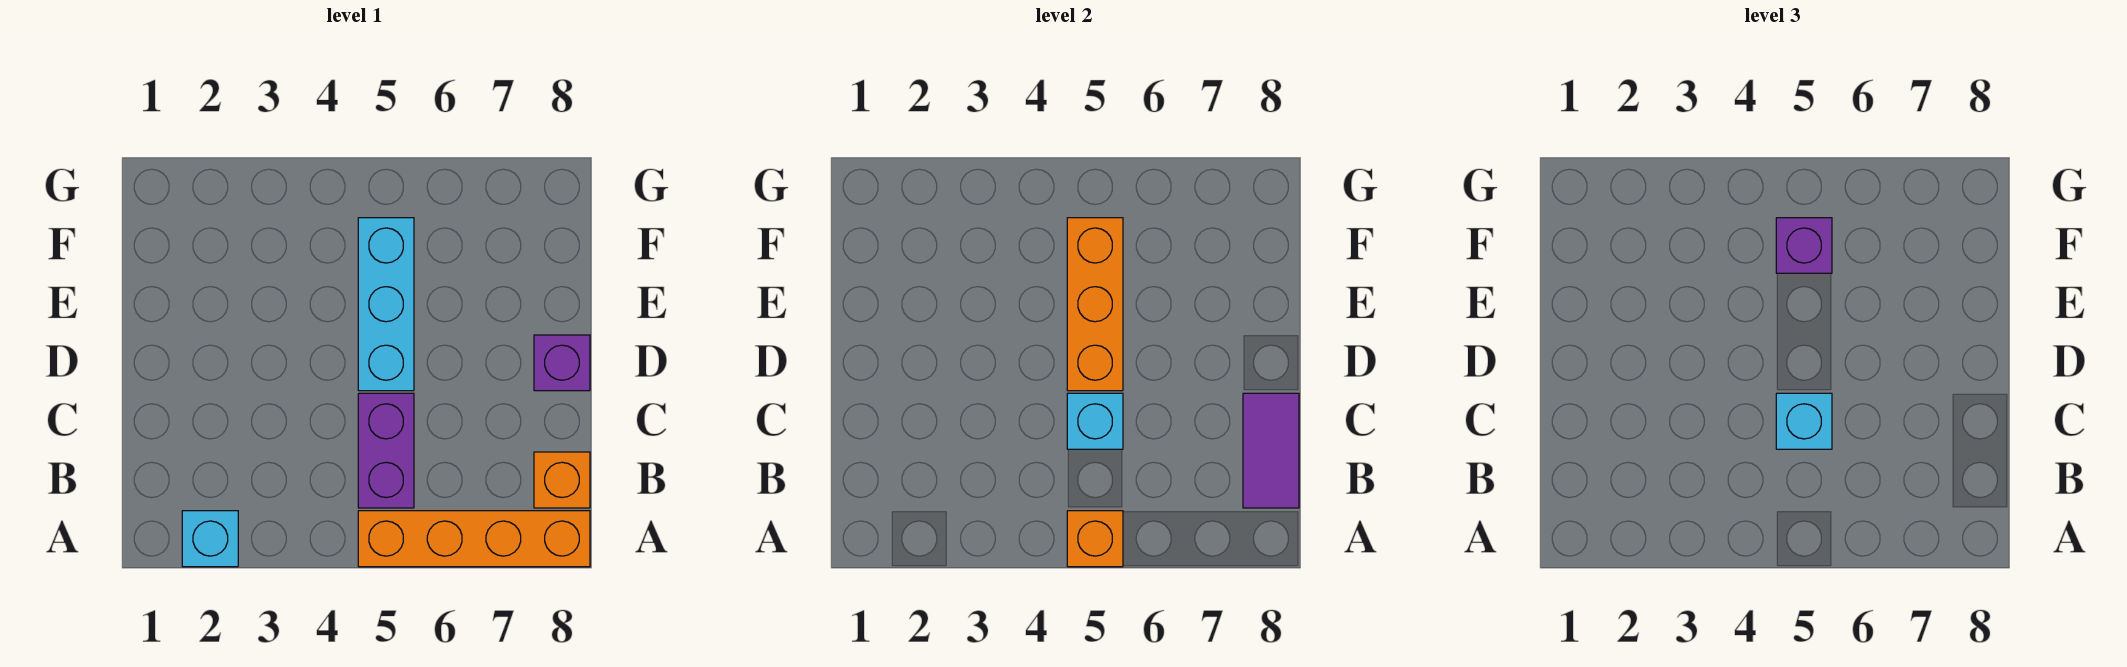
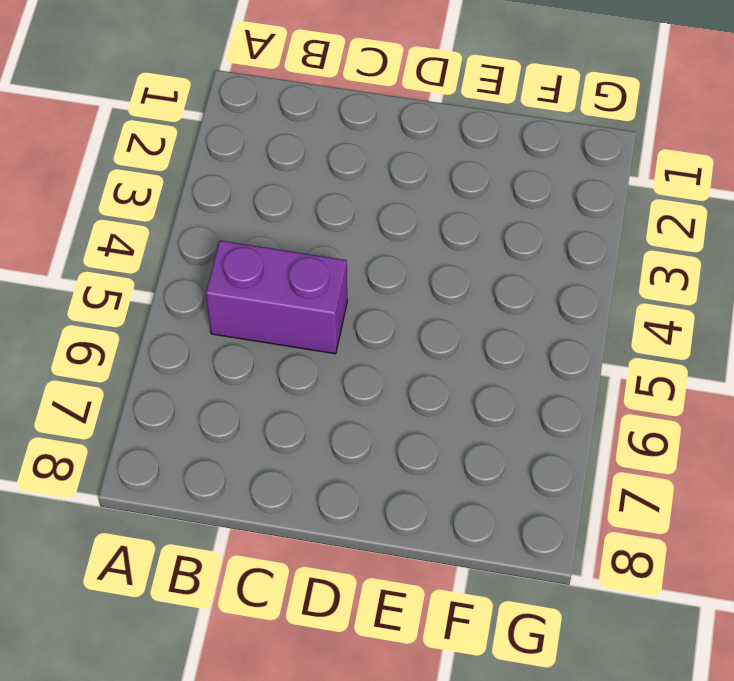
none -> cyan brick A2 level 1
none -> orange brick A5:A8 level 1
none -> orange brick B8 level 1

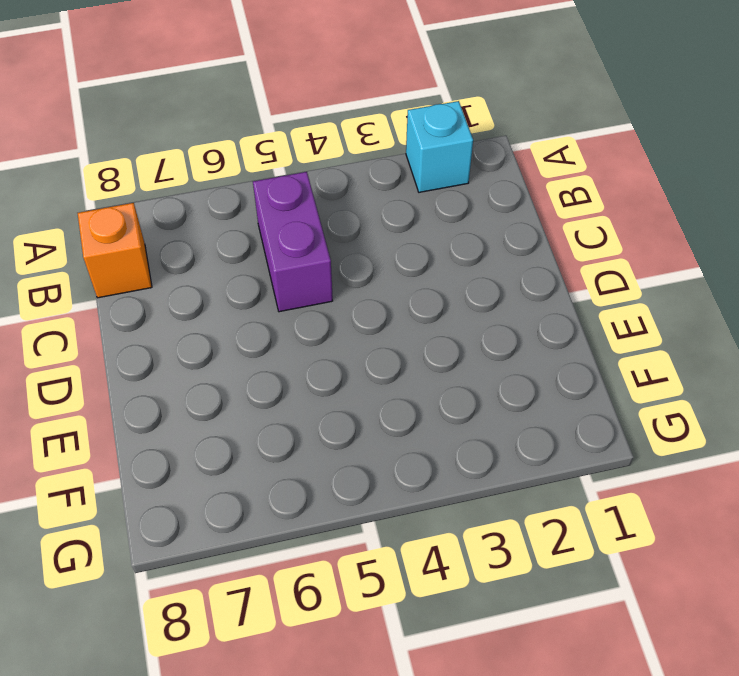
none -> orange brick A5:A8 level 1
none -> cyan brick D5:F5 level 1
none -> purple brick D8 level 1

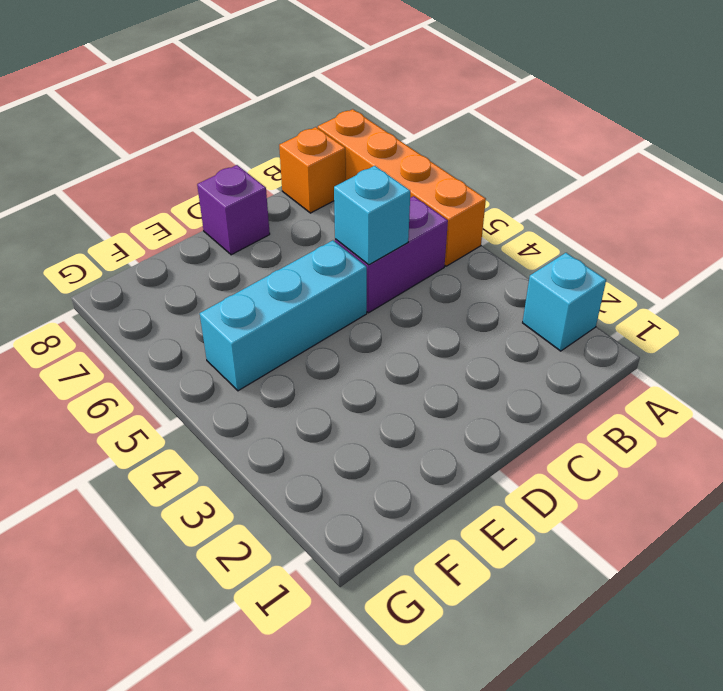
none -> orange brick A5 level 2
none -> purple tile B8:C8 level 2
none -> orange brick D5:F5 level 2

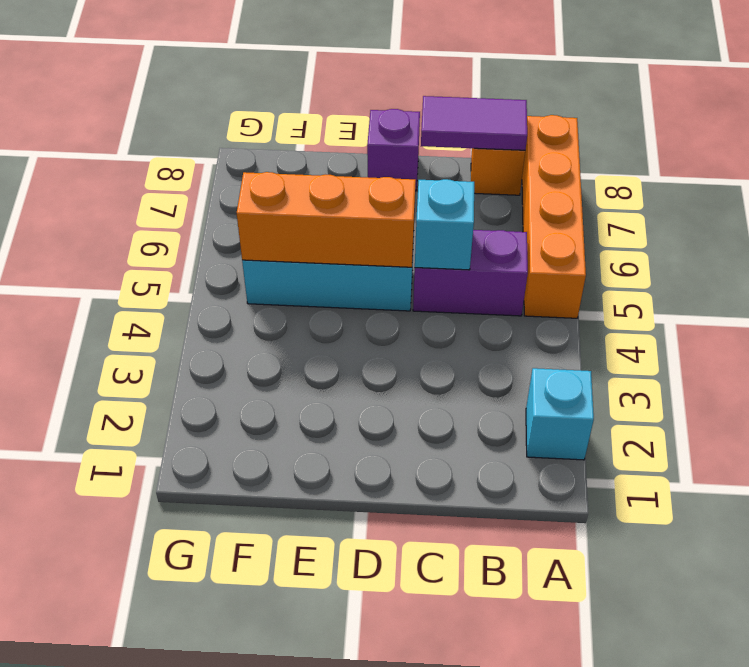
none -> orange brick A5 level 2
none -> cyan brick C5 level 3
none -> purple brick F5 level 3

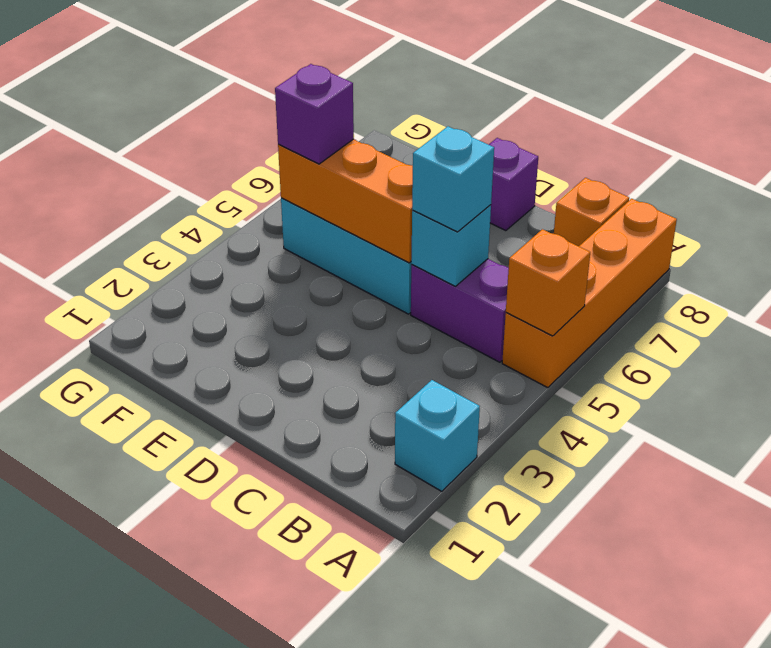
none -> purple tile B8:C8 level 2

